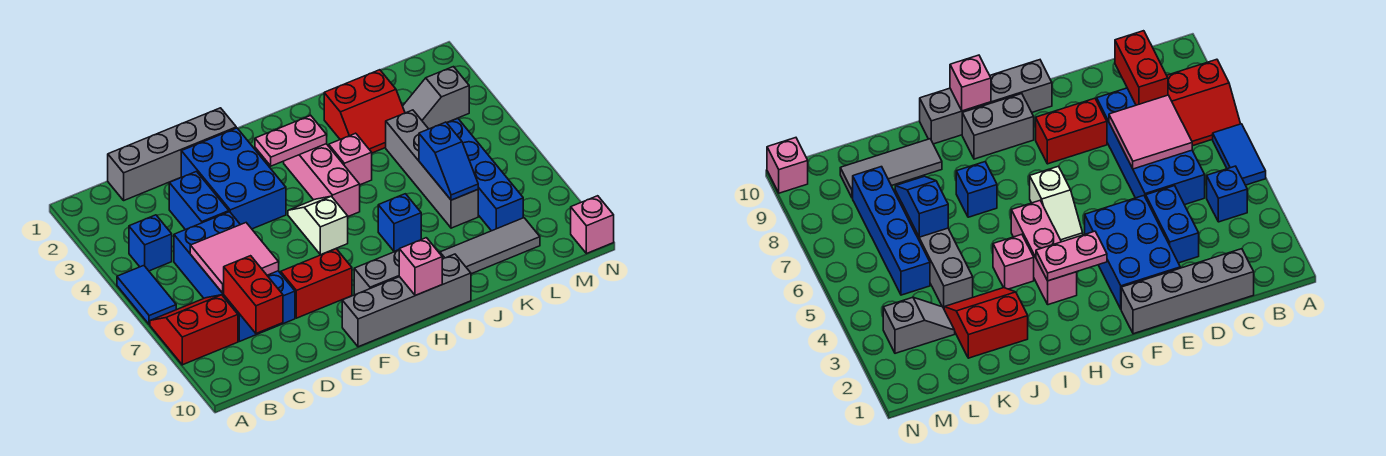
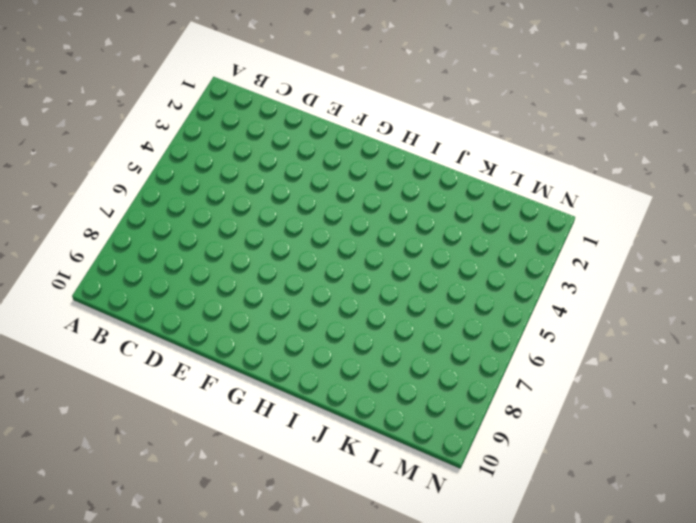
none -> blue tile A5:A6 level 1
none -> red slope A7:B8 level 1 top 8
none -> blue brick B4 level 1

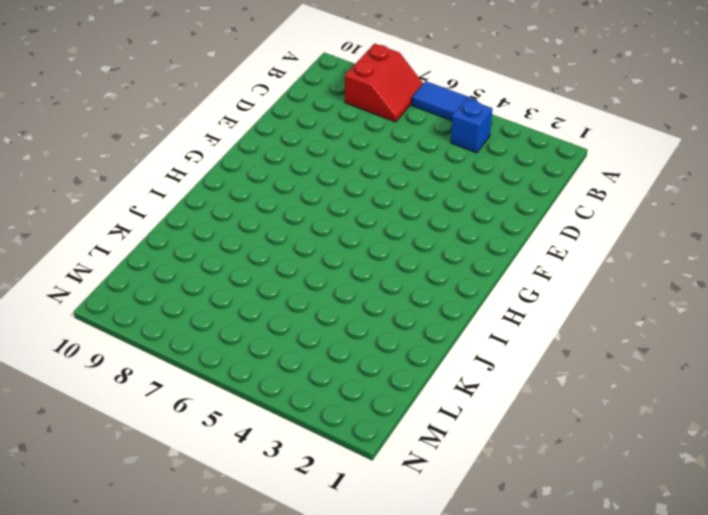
none -> grey brick C1:F1 level 1
none -> blue brick C5:D8 level 1
none -> blue brick D3:D4 level 1

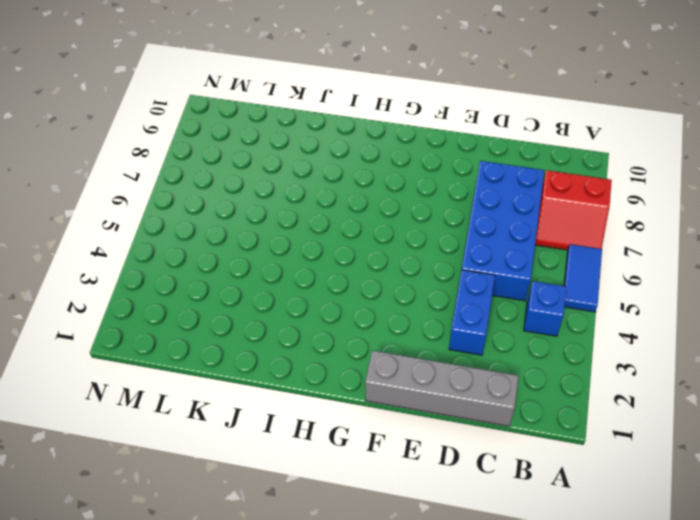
none -> blue brick E2:F4 level 1
none -> red brick E8:F8 level 1
none -> grey brick F10:I10 level 1

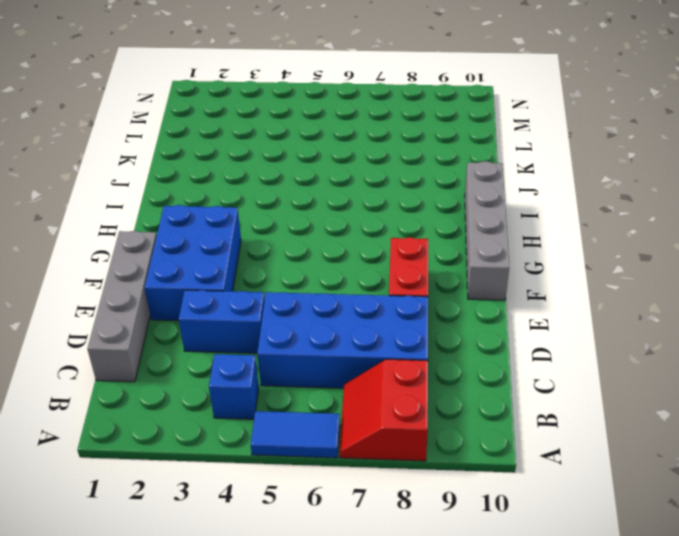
blue brick E2:G3 level 1 -> blue brick E2:F4 level 1
none -> white slope G5:G6 level 1 top 6
none -> grey brick G9:H9 level 1
none -> pink brick H3:H5 level 1

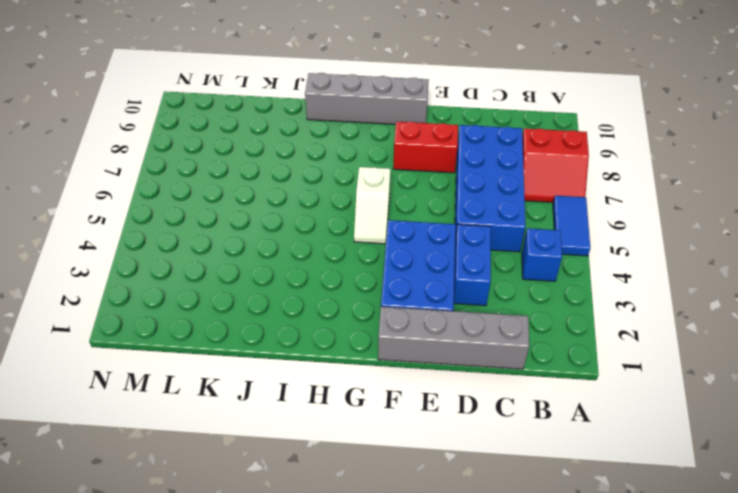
none -> grey brick G9:H9 level 1
none -> pink brick H3:H5 level 1
none -> pink brick I4 level 1

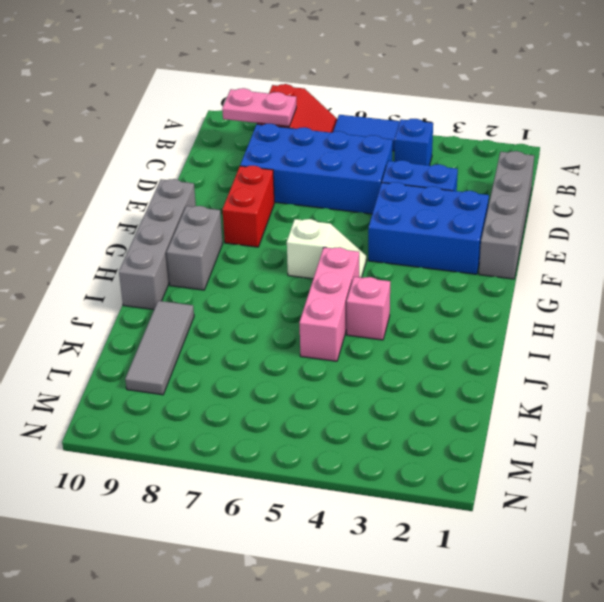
pink plate B8:B9 level 2 -> pink plate G3:H3 level 2
pink brick H5:J5 level 1 -> pink brick H3:H5 level 1
none -> blue brick I7 level 1
none -> red slope J2:K3 level 1 top 2
none -> grey brick K4:K7 level 1

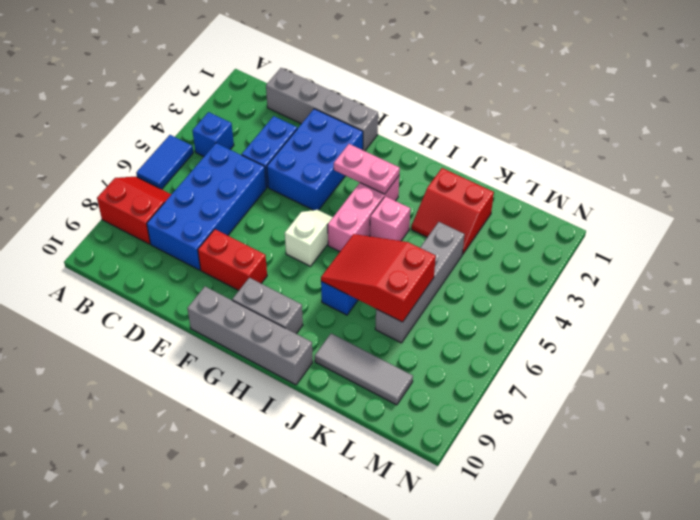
red slope I6:K7 level 2 top K -> blue slope K6:K7 level 2 top 6
none -> grey slope L3:M3 level 1 top M
none -> blue brick L5:L8 level 1
none -> pink brick N10 level 1

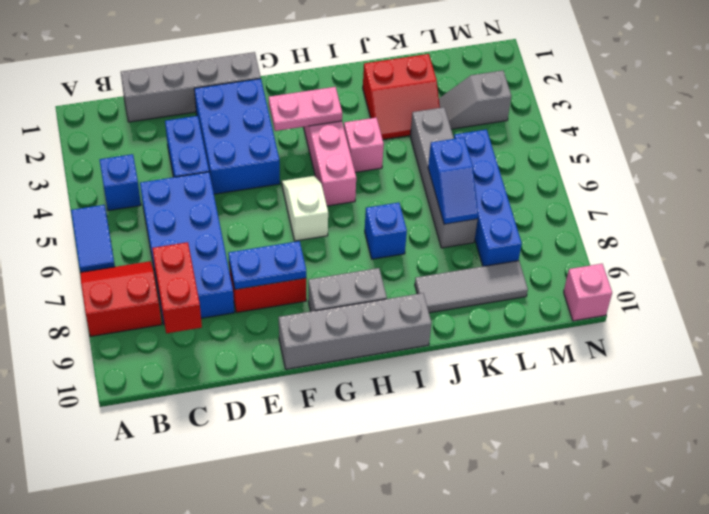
blue plate E8:F8 level 2 -> none
none -> pink tile C6:D7 level 2
none -> pink brick H10 level 2

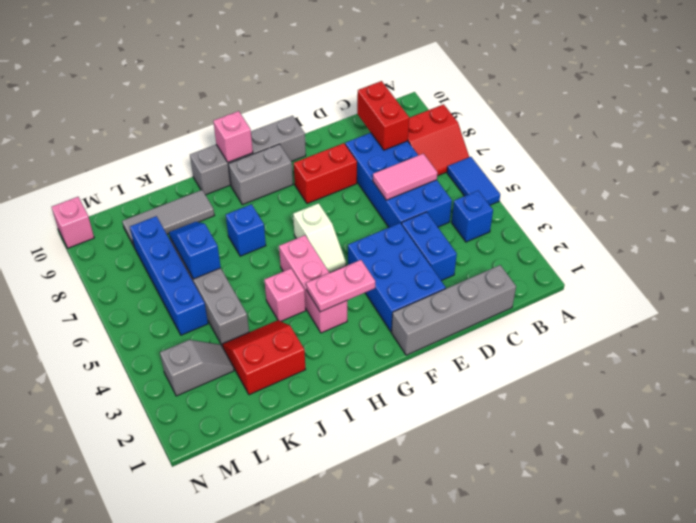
pink tile C6:D6 level 2 -> pink tile C6:D7 level 2

